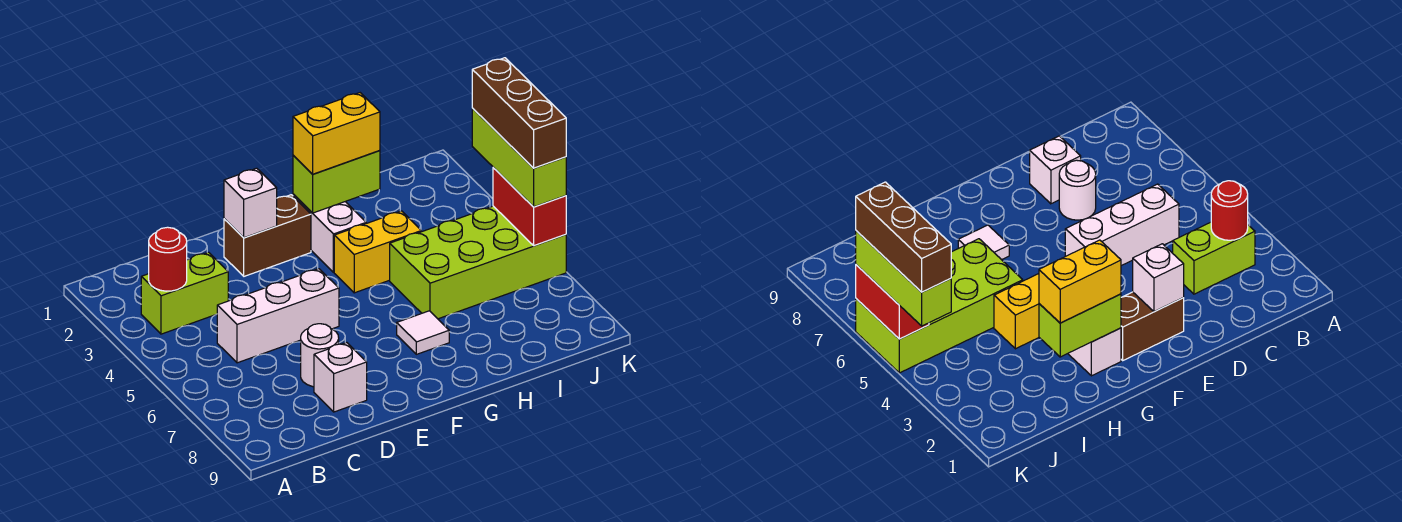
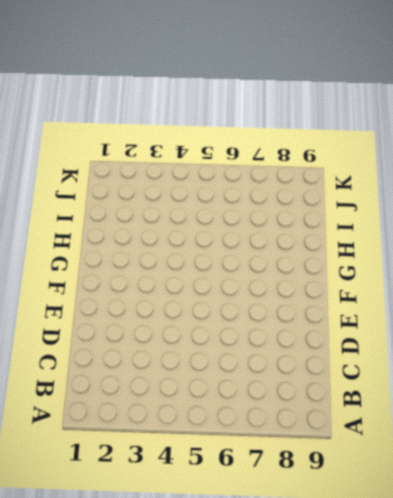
none -> lime brick B3:C3 level 1
none -> white brick C5:E5 level 1
none -> white round brick D7 level 1

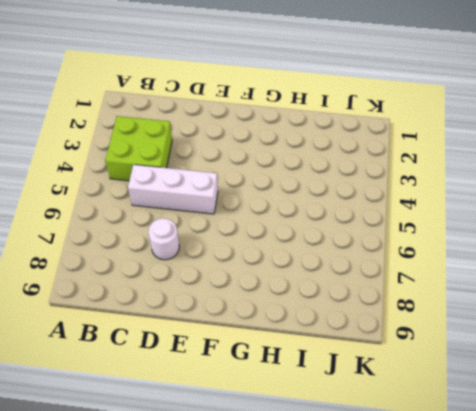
lime brick B3:C4 level 1 -> lime brick B3:C3 level 1
none -> white brick D8 level 1
none -> brown brick E2:F2 level 1
none -> white brick G2:G3 level 1

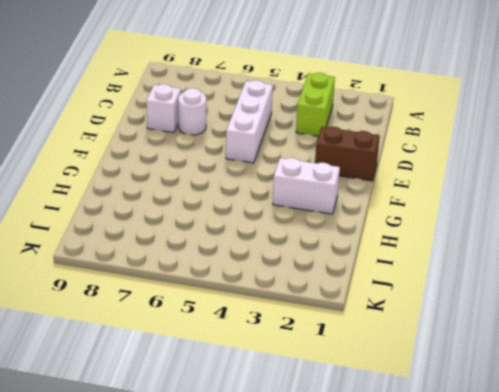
brown brick E1:E2 level 1 -> brown brick E2:F2 level 1
none -> yellow brick G4:H4 level 1
none -> white tile G7 level 1
none -> lime brick H5:K6 level 1

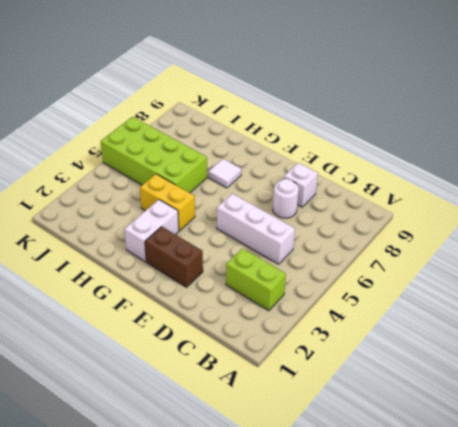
none -> red round brick B3 level 2
none -> white brick E2 level 2
none -> lime brick G2:H2 level 2

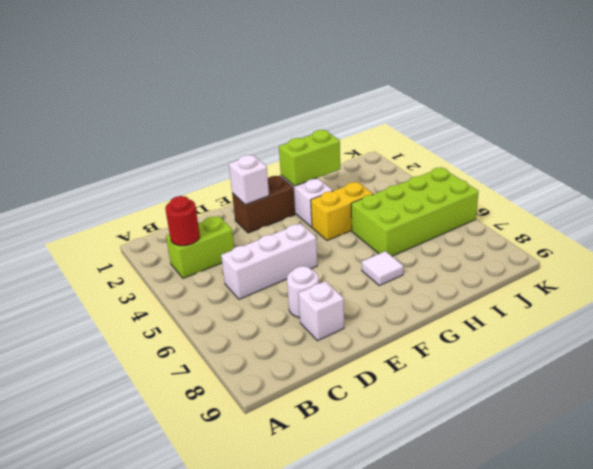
none -> red brick K5:K6 level 2
none -> yellow brick G2:H2 level 3
none -> lime brick K4:K6 level 3

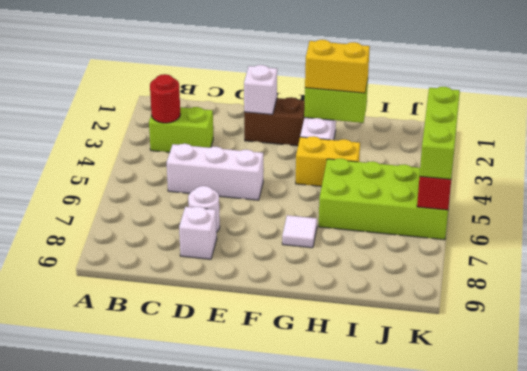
none -> brown brick K4:K6 level 4

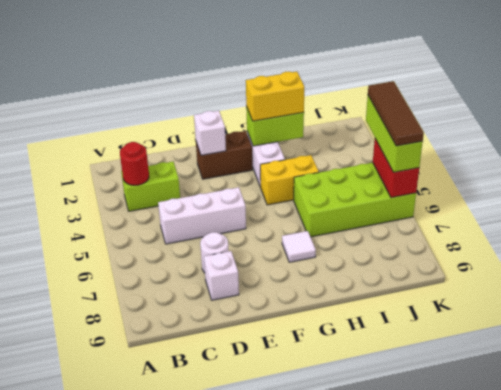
brown tile K4:K6 level 4 -> brown brick K4:K6 level 4

